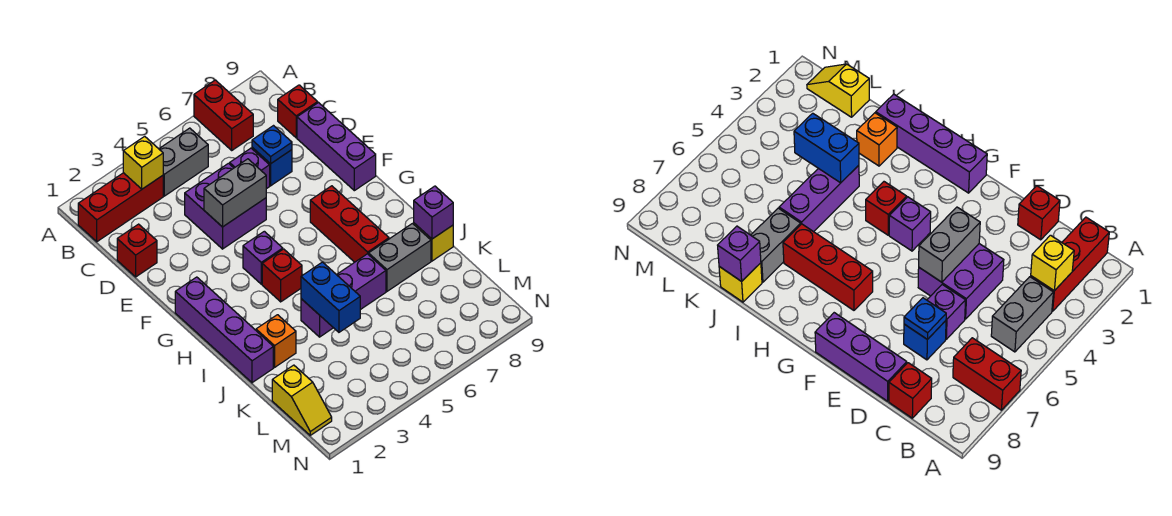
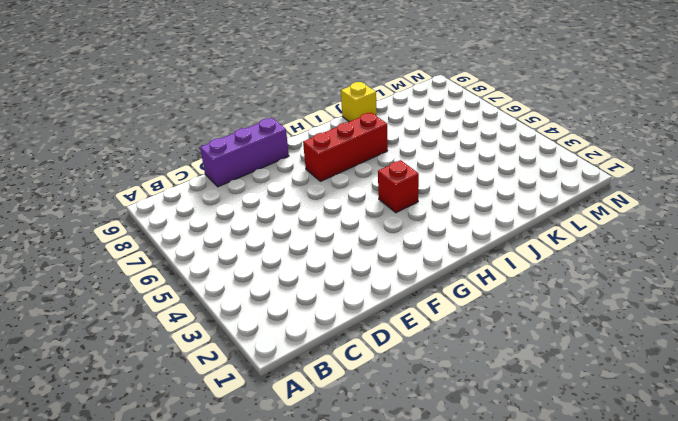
none -> red brick A7:B7 level 1
none -> red brick B1:B3 level 1
none -> grey brick B4:B5 level 1

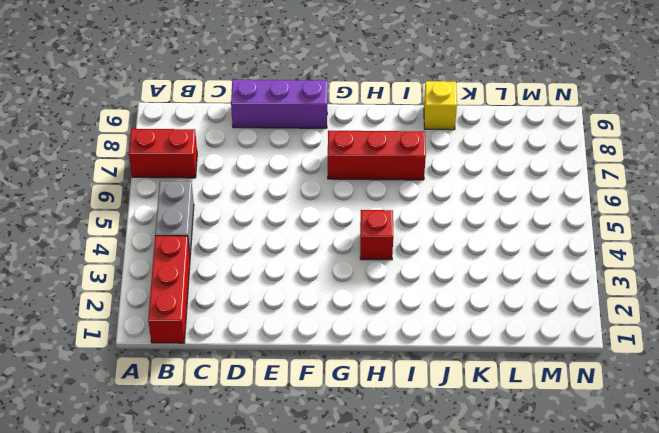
none -> red brick C9 level 1
none -> red brick D1 level 1
none -> purple brick D4:E5 level 1

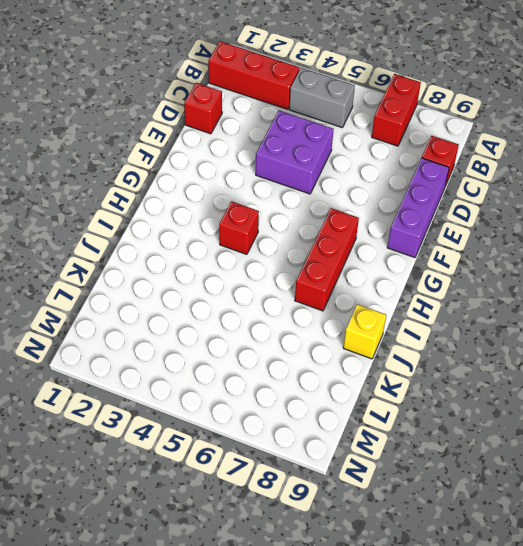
none -> purple brick D6 level 1
none -> blue brick D7 level 1
none -> purple brick G1:J1 level 1

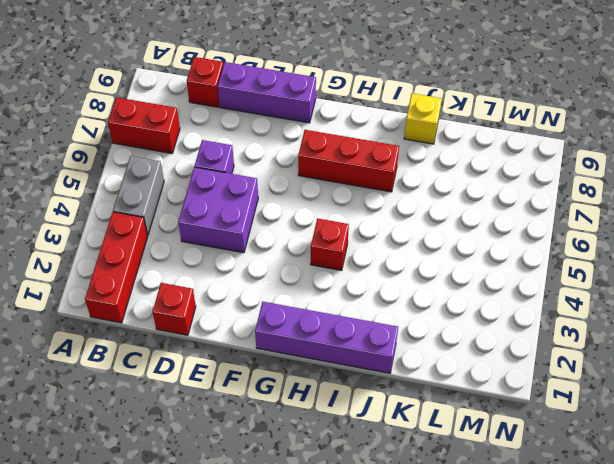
none -> blue brick D7 level 1
none -> purple brick G4 level 1
none -> orange brick J2 level 1

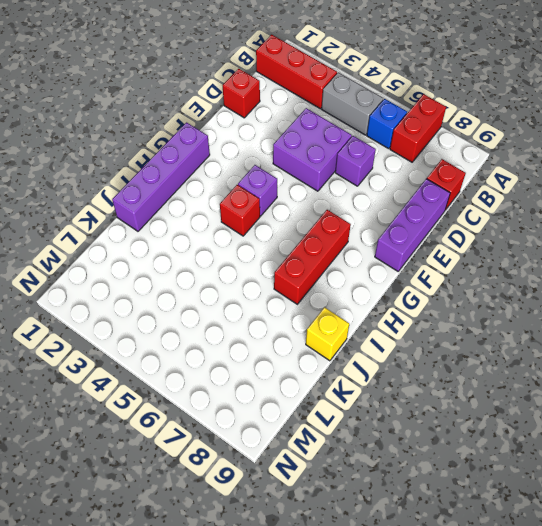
blue brick B6 level 1 -> blue brick D7 level 1
none -> orange brick J2 level 1
none -> purple brick J4:J6 level 1
none -> grey brick J7:J8 level 1

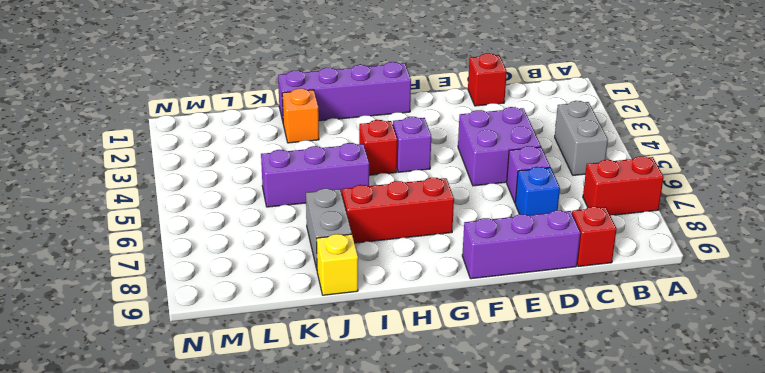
purple brick I5:K5 level 1 -> purple brick J4:J6 level 1
none -> red brick B1:B3 level 1
none -> yellow slope L1:M1 level 1 top L
none -> yellow brick B3 level 2

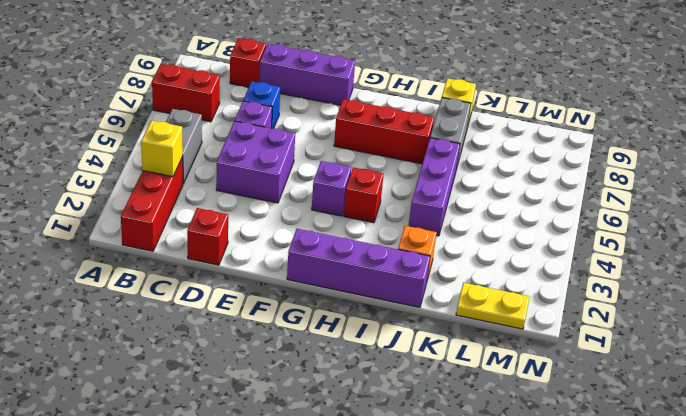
yellow plate L1:M1 level 1 -> yellow slope L1:M1 level 1 top L
none -> blue plate D7 level 2
none -> grey brick E4:E5 level 2
none -> blue brick J4:K4 level 2

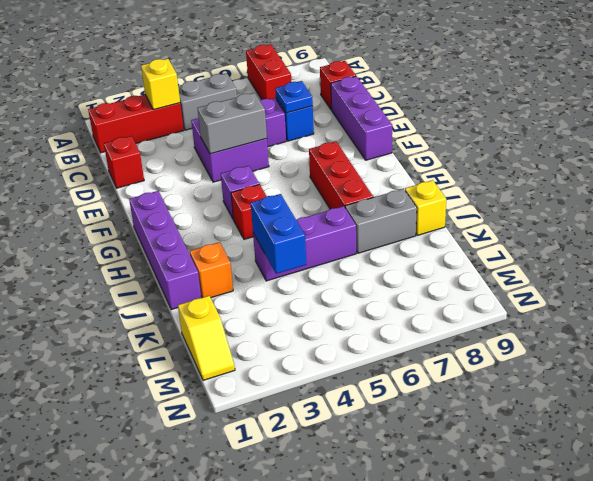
none -> purple brick J9 level 2

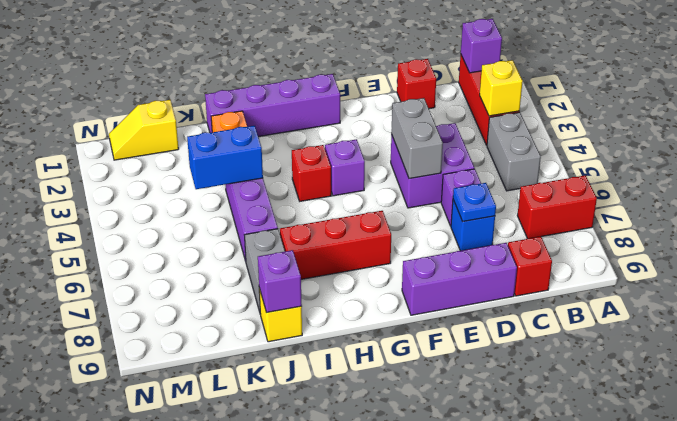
purple brick B1 level 2 -> none

